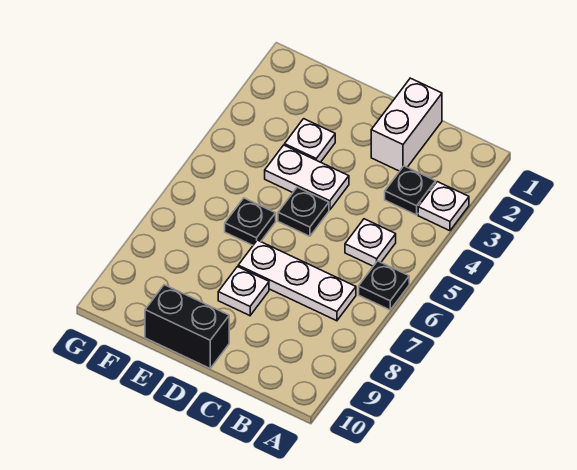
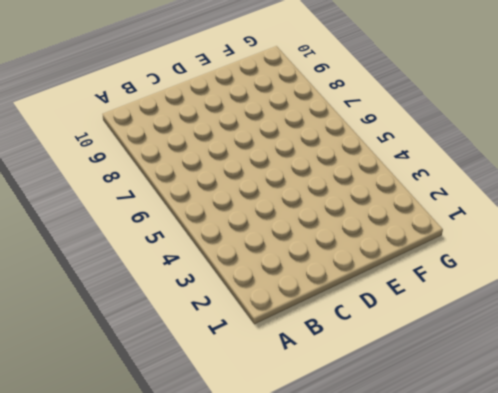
none -> white plate A3 level 1
none -> black plate A6 level 1
none -> black plate B3 level 1

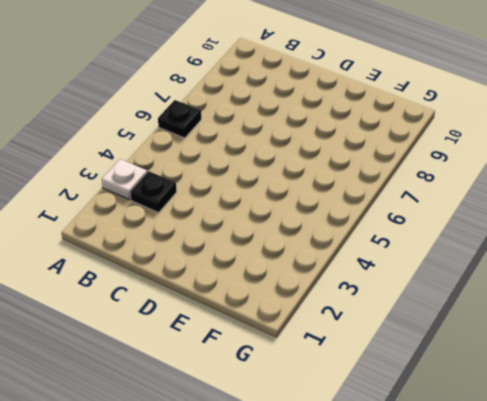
none -> white plate B5 level 1
none -> white plate B7:D7 level 1
none -> white brick C1:C2 level 1

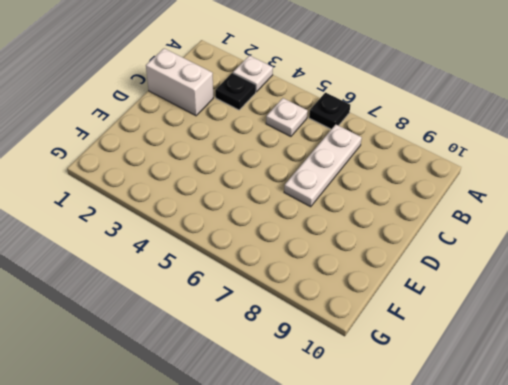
none -> white plate D4:E4 level 1
none -> black plate D5 level 1
none -> white plate D8 level 1

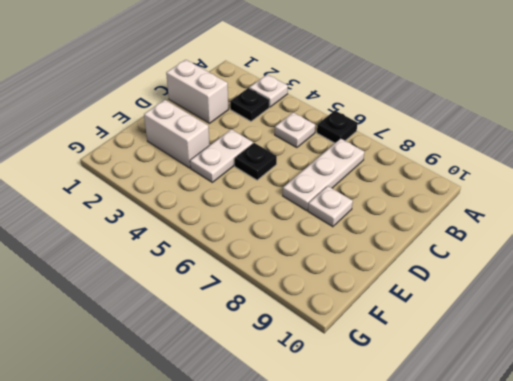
white brick E2:E3 level 1 -> white plate E3 level 1
none -> black brick D10:E10 level 1
none -> black plate E6 level 1

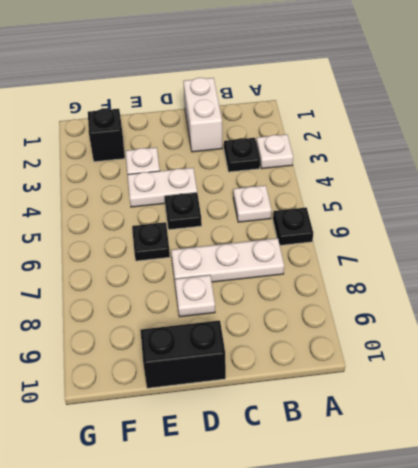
black brick F2 level 1 -> none

